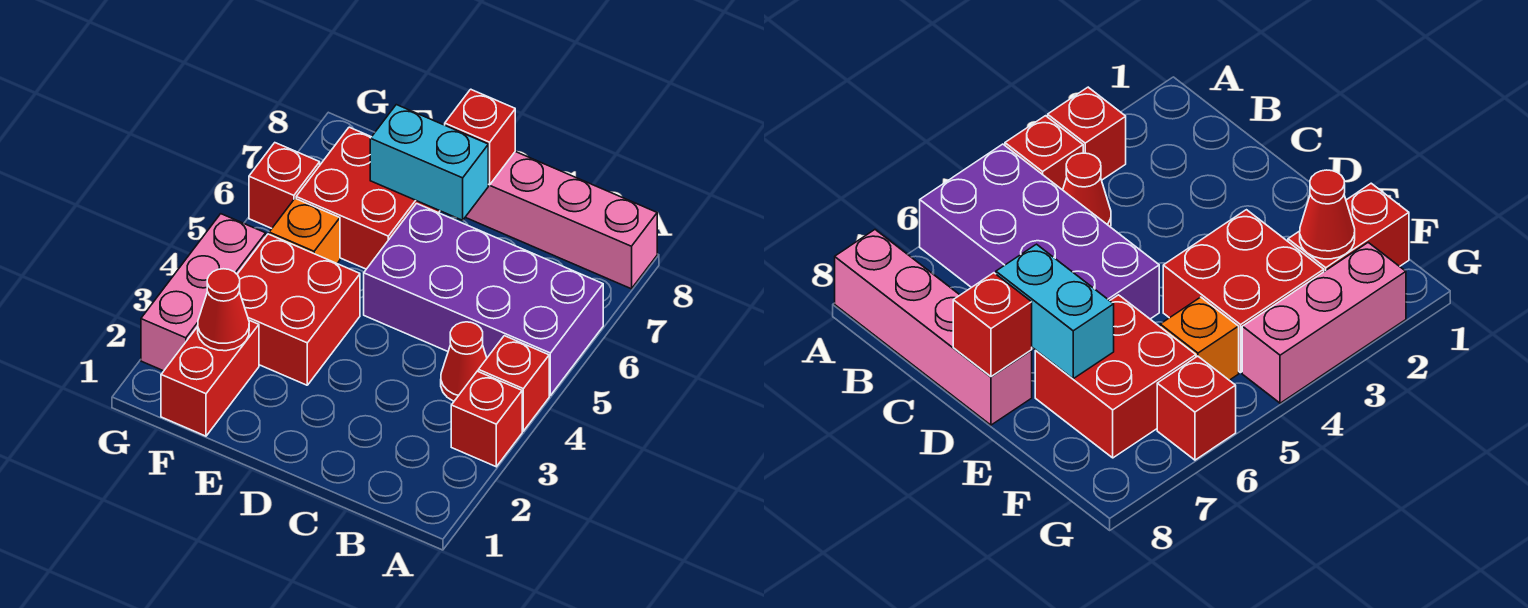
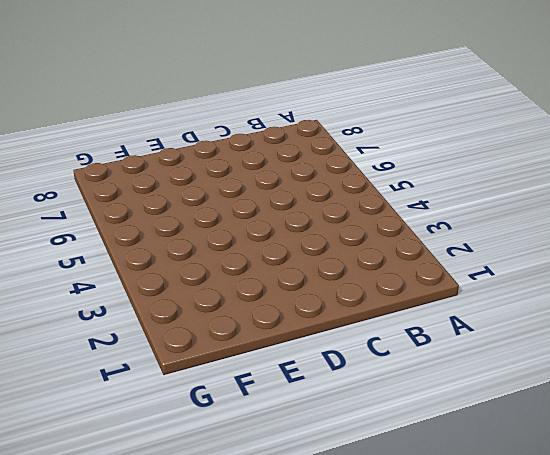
none -> red brick A3 level 1
none -> red brick A4 level 1
none -> purple brick A5:D6 level 1

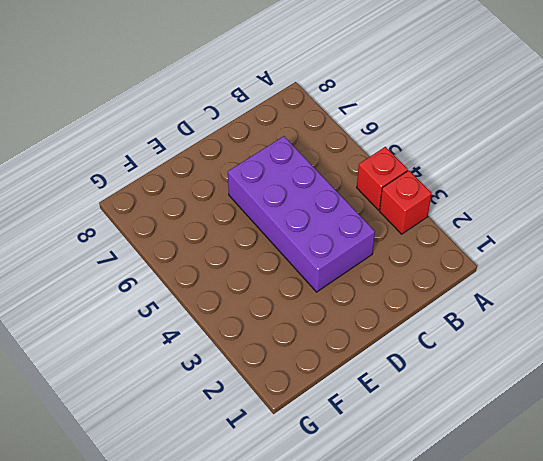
purple brick C3:D6 level 1 -> purple brick A5:D6 level 1
none -> pink brick A8:D8 level 1
none -> red cone B4 level 1
none -> red brick E3:F4 level 1

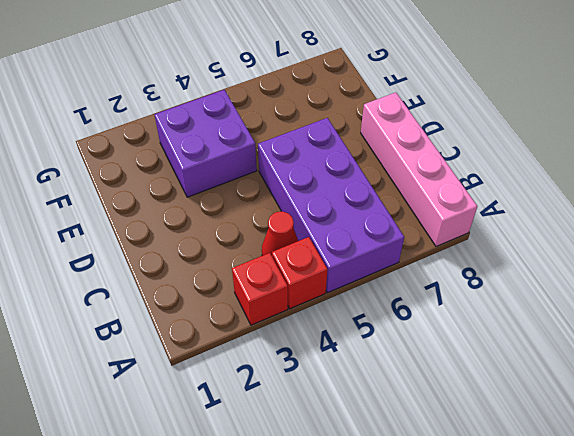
purple brick E3:F4 level 1 -> red brick E3:F4 level 1
none -> red brick E6:F7 level 1
none -> red brick F1:F2 level 1
none -> orange brick F5 level 1

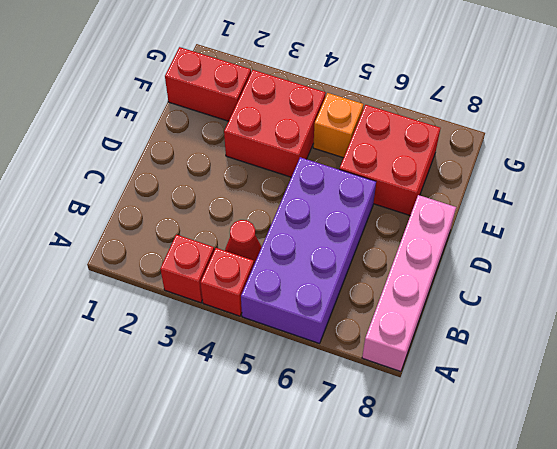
none -> pink brick G2:G4 level 1
none -> red brick G6 level 1
none -> cyan brick D7:E7 level 2

